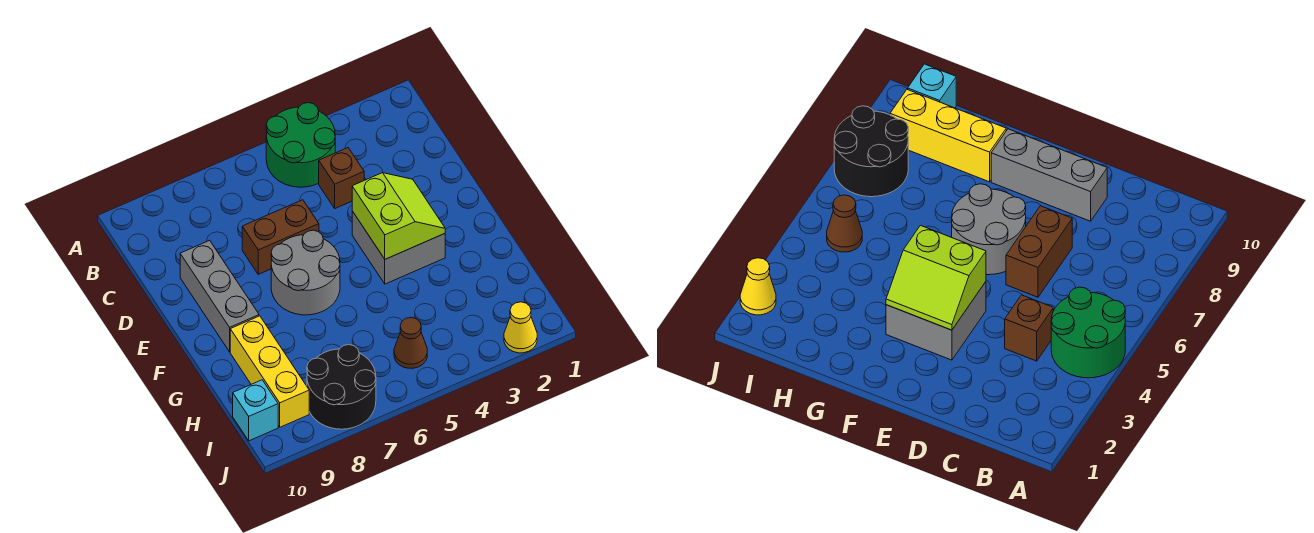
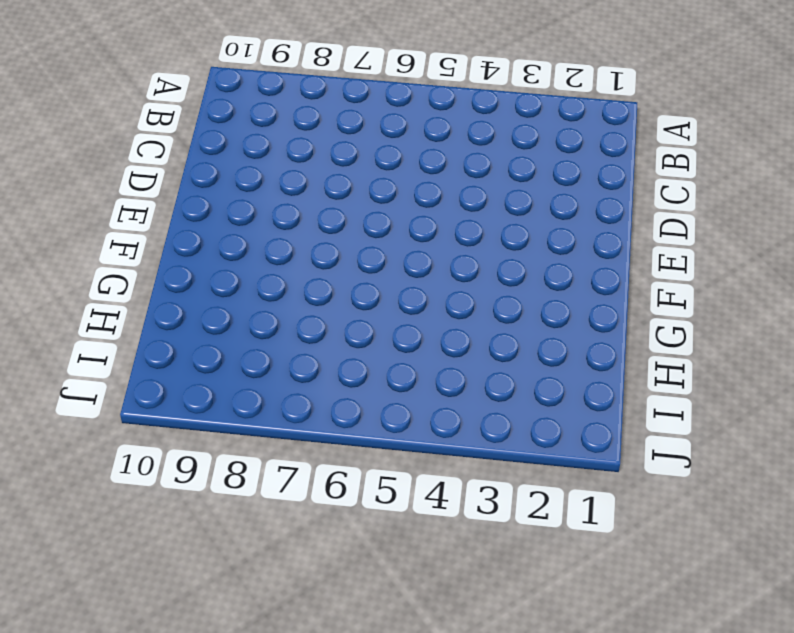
none -> green round brick A4:B5 level 1
none -> brown brick C4 level 1
none -> brown brick D6:D7 level 1

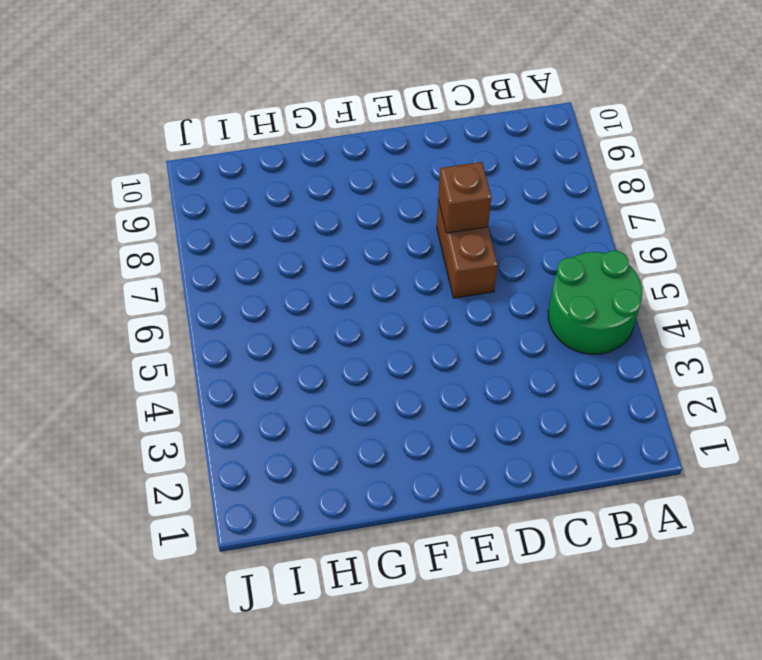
brown brick D7 level 2 -> brown brick C4 level 1
none -> grey brick D9:F9 level 1
none -> grey brick E3:F4 level 1
none -> grey round brick E6:F7 level 1

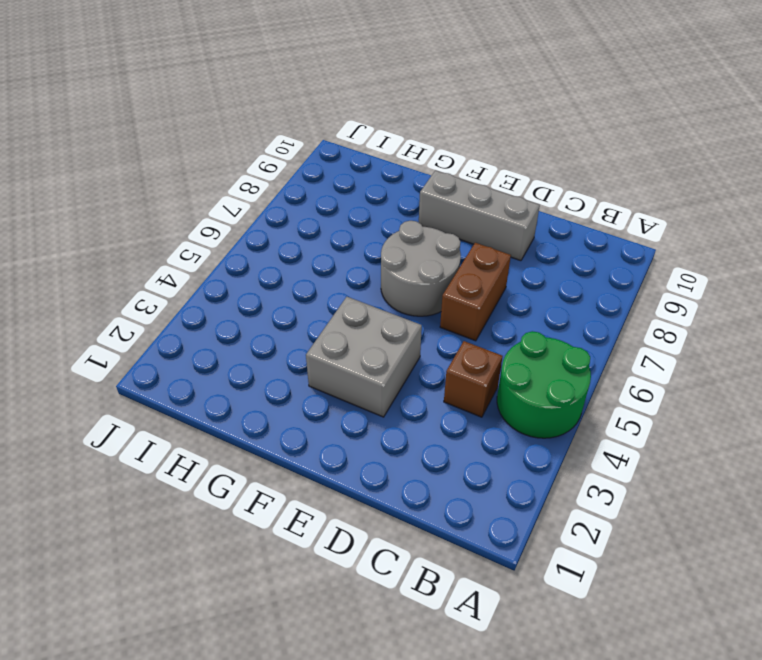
none -> yellow brick G9:I9 level 1
none -> brown cone I5 level 1
none -> black round brick I7:J8 level 1

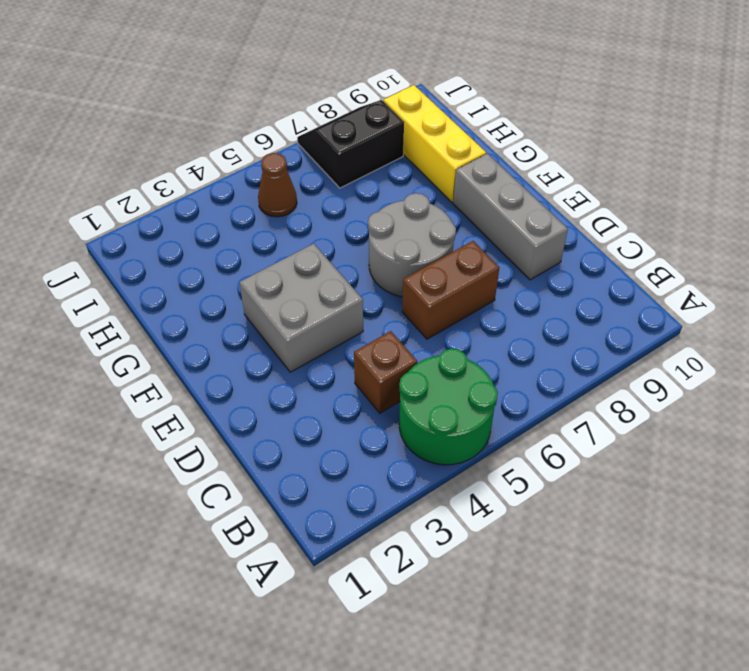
black slope I7:J8 level 1 top I -> black round brick I7:J8 level 1
none -> cyan brick I10 level 1
none -> yellow cone J2 level 1
none -> lime slope E3:F4 level 2 top 4

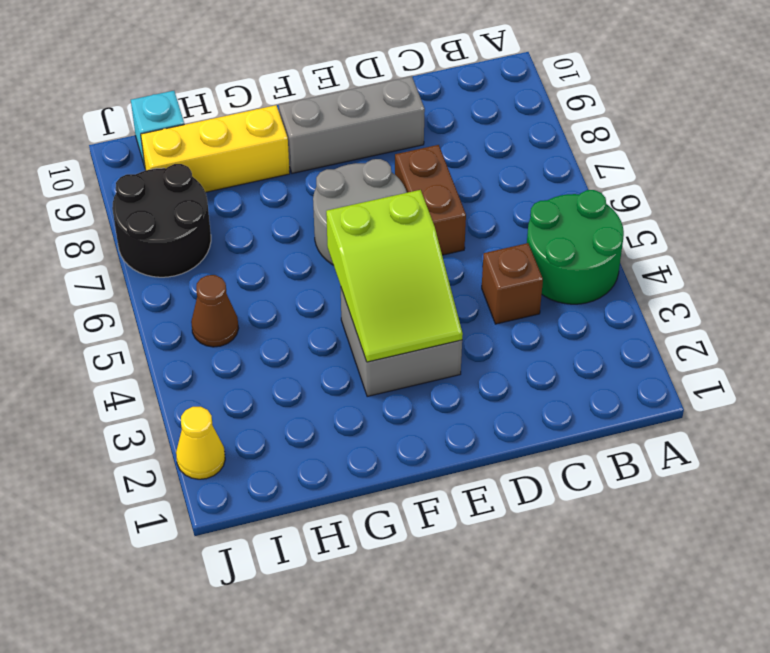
lime slope E3:F5 level 2 top 5 -> lime slope E3:F4 level 2 top 4

